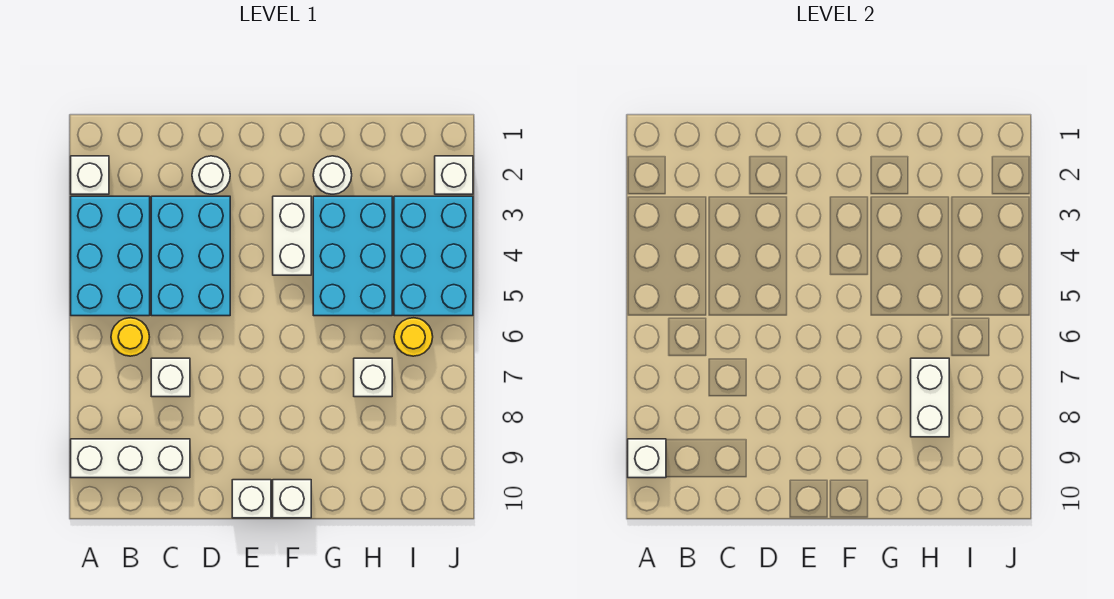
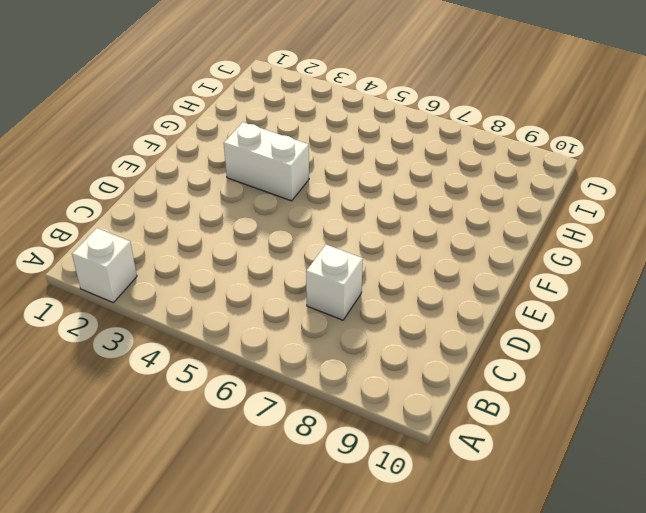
none -> cyan brick A3:B5 level 1
none -> white brick A9:C9 level 1
none -> yellow round brick B6 level 1

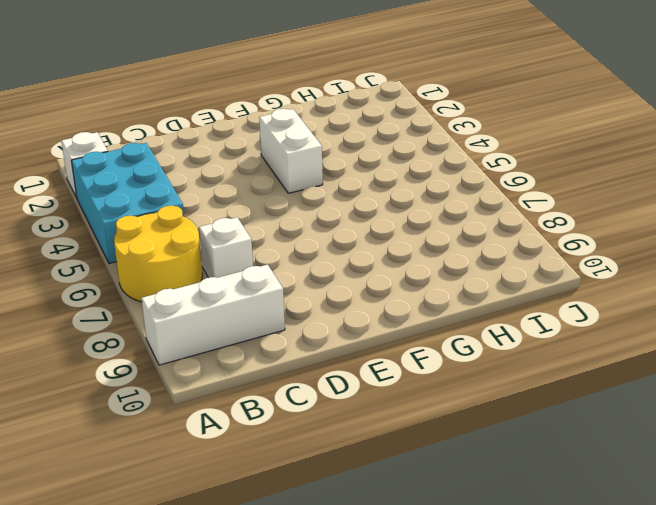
yellow round brick A6:B7 level 1 -> yellow round brick B6 level 1
none -> cyan brick C3:D5 level 1
none -> white round brick D2 level 1
none -> white brick E10 level 1

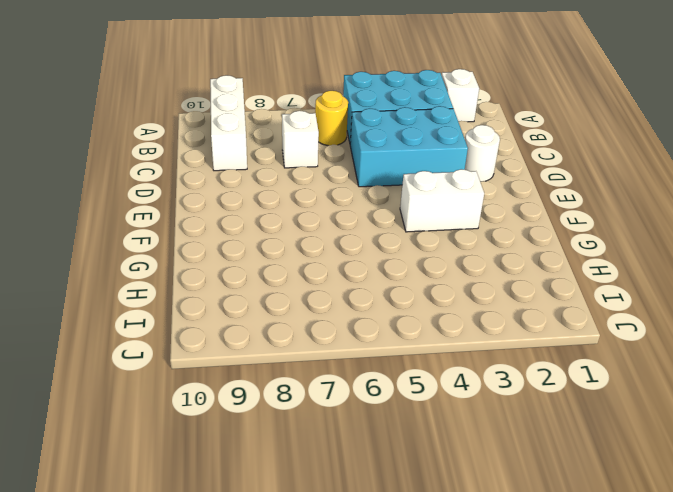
none -> white brick E10 level 1
none -> white brick F10 level 1
none -> white round brick G2 level 1

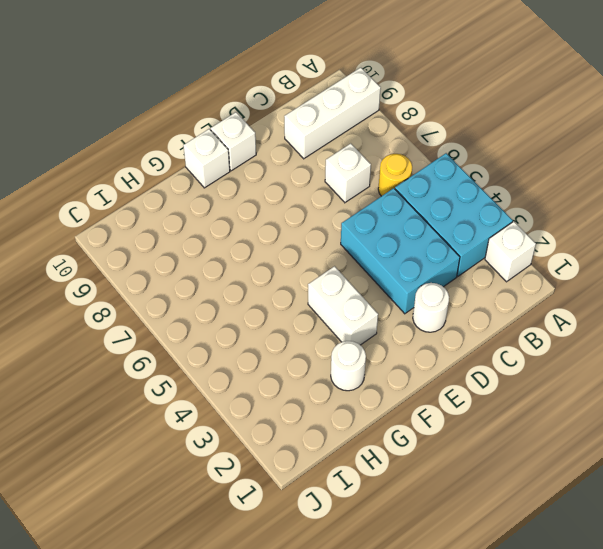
none -> cyan brick G3:H5 level 1
none -> white brick H7 level 1
none -> cyan brick I3:J5 level 1

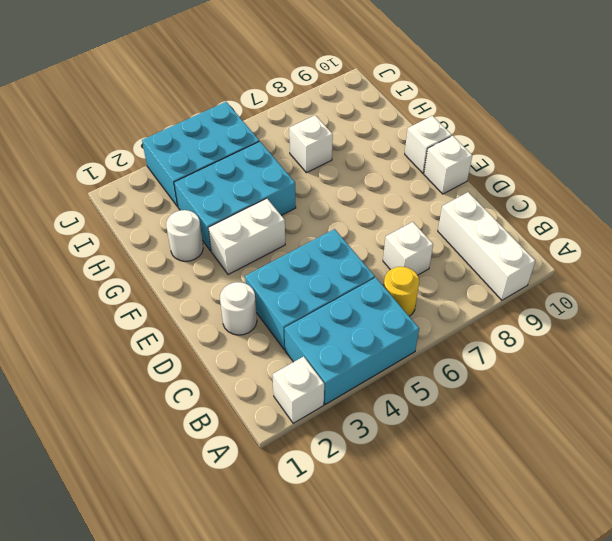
none -> yellow round brick I6 level 1
none -> white brick J2 level 1
none -> white brick A9 level 2

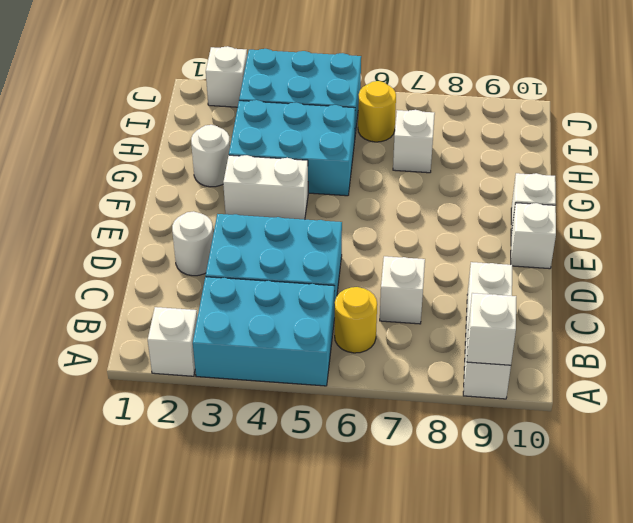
none -> white brick H7:H8 level 2

